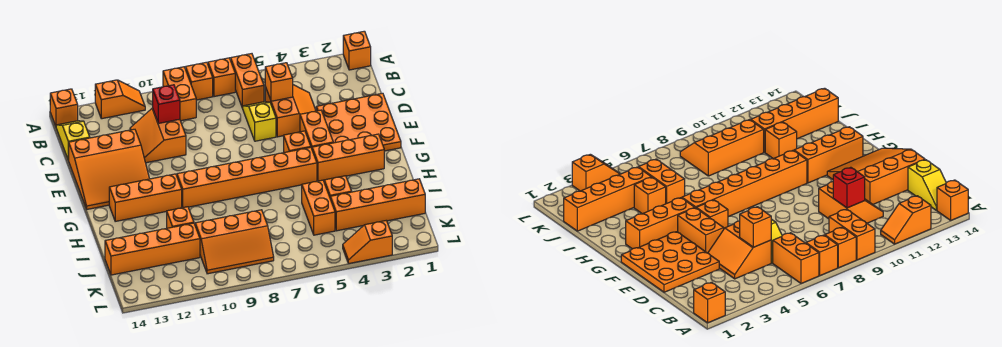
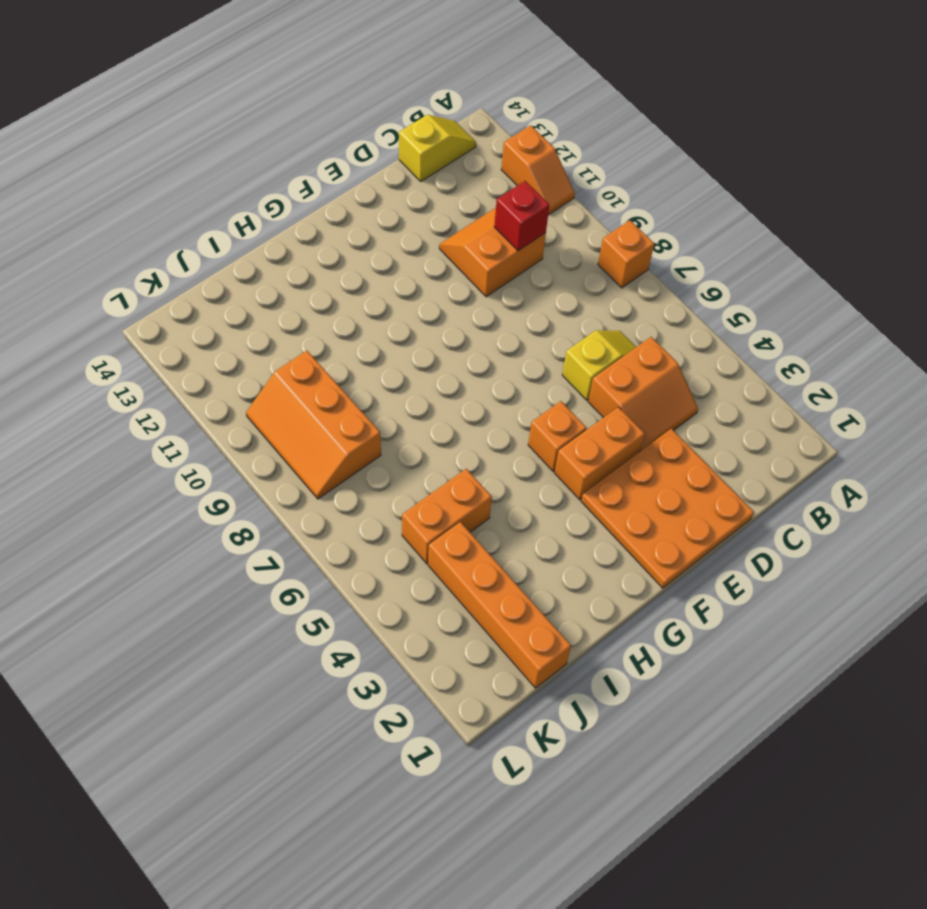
none -> orange brick A1 level 1
none -> orange brick A6:B6 level 1
none -> orange brick A7 level 1

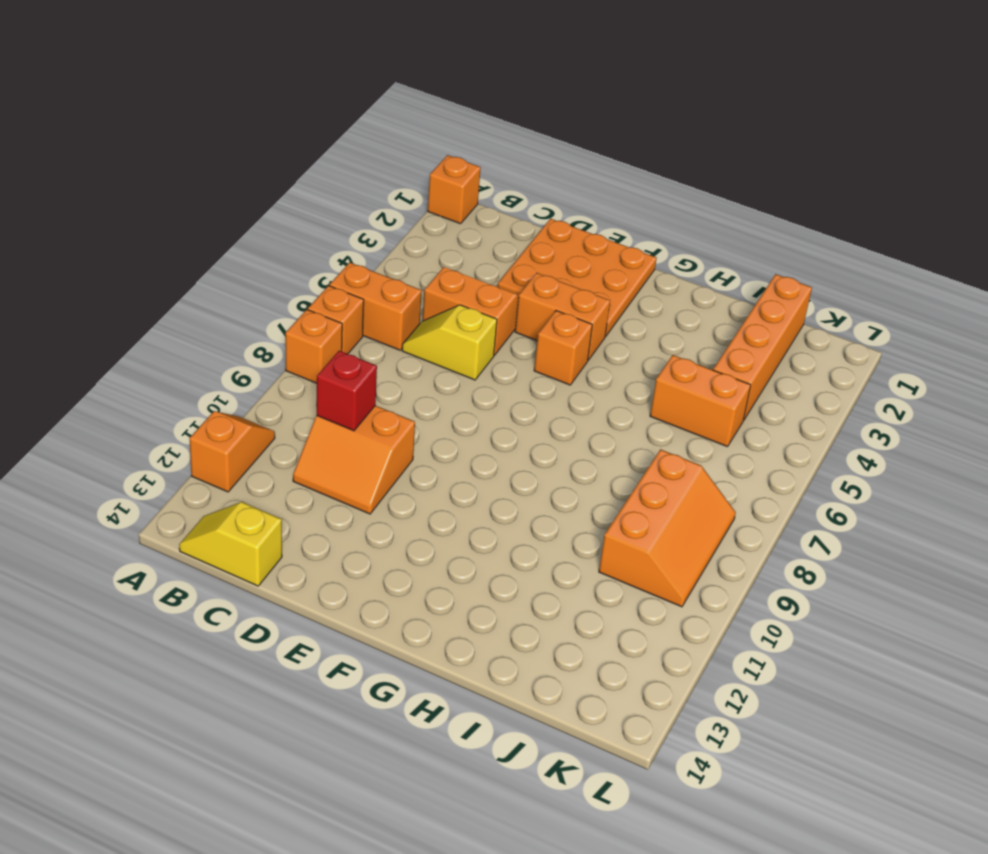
none -> orange brick A9:B9 level 1
none -> orange brick A14 level 1
none -> orange slope D12:F14 level 1 top D

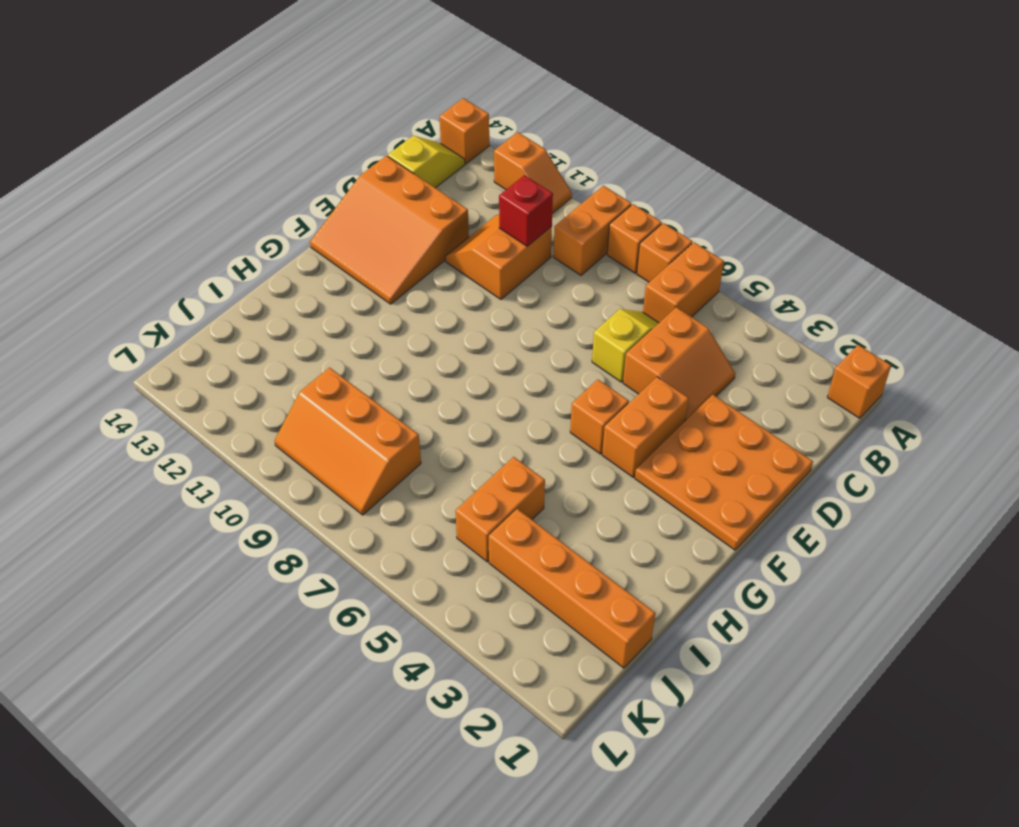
none -> orange brick G2:G4 level 1
none -> orange brick G5:G10 level 1
none -> orange brick G11:G13 level 1

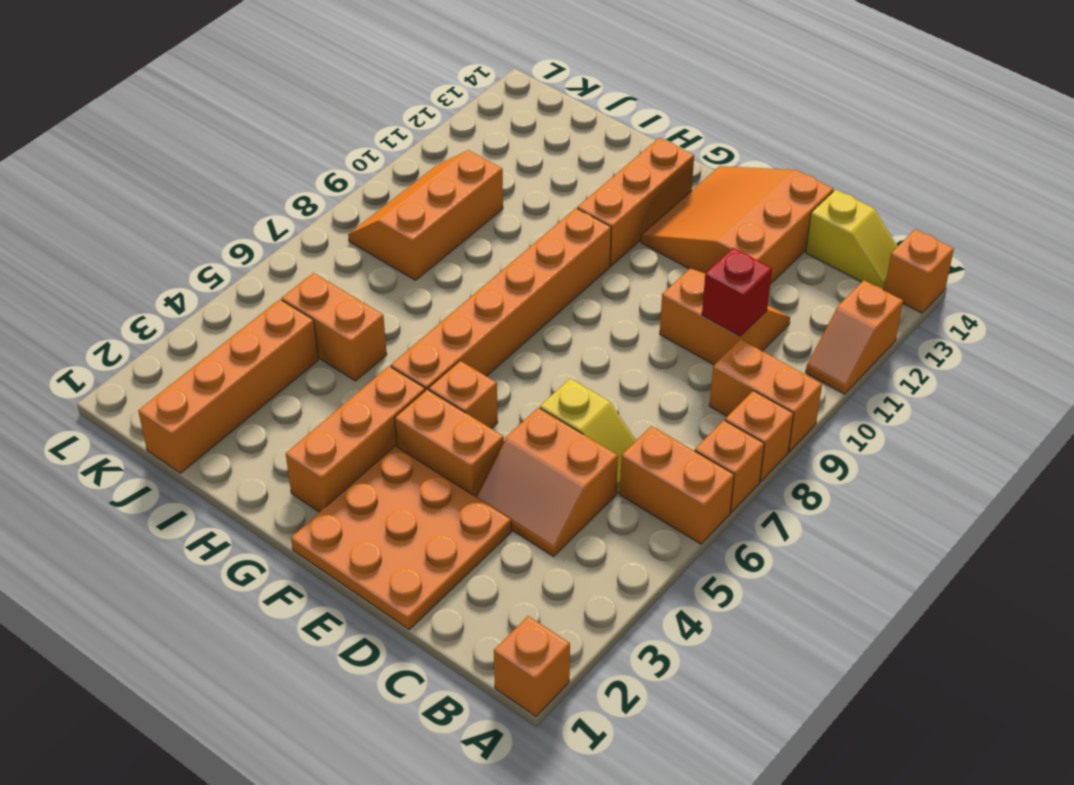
none -> orange brick I4 level 1
none -> orange brick I11 level 1
none -> orange brick J11:J14 level 1

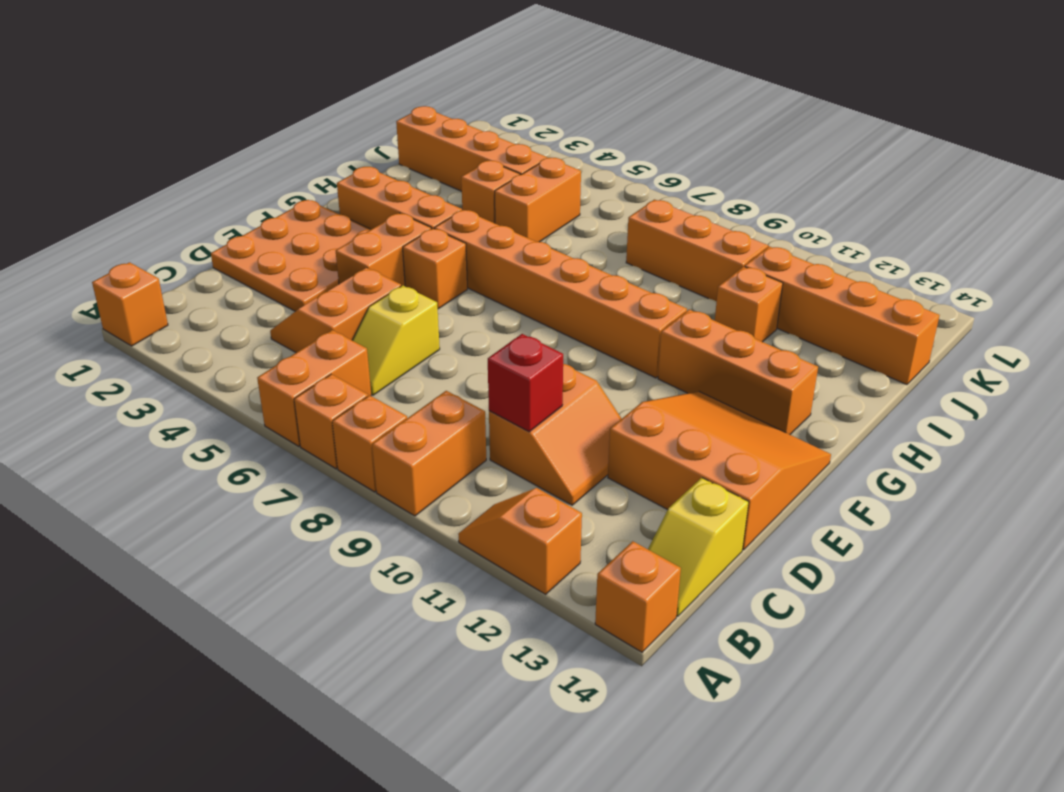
none -> orange slope L3:L4 level 1 top 3
none -> orange brick C5 level 2

